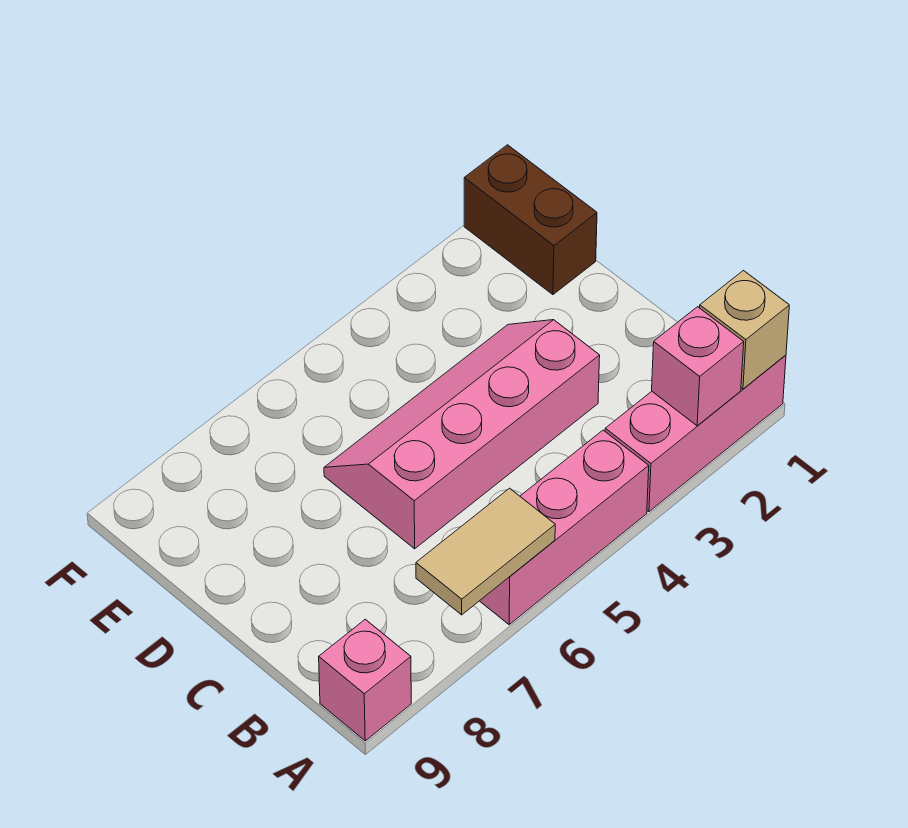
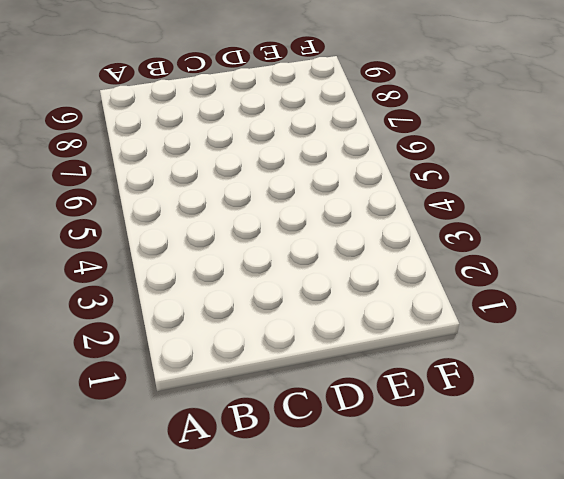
none -> pink brick A1:A3 level 1
none -> pink brick A4:A6 level 1

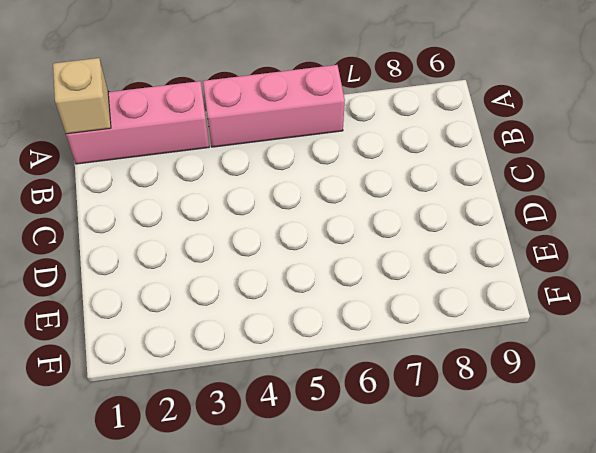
none -> pink brick A9 level 1
none -> pink slope C3:D6 level 1 top C

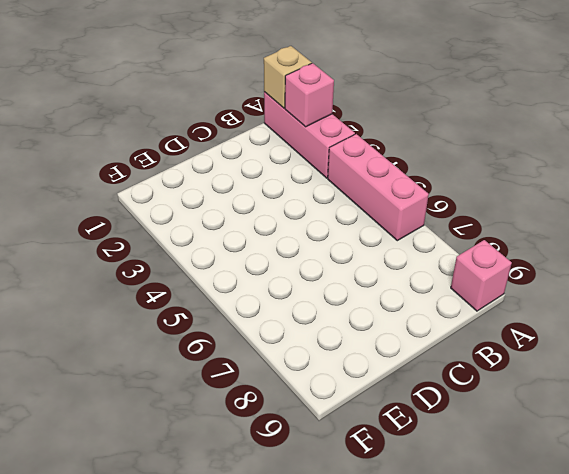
none -> pink slope C3:D6 level 1 top C
none -> brown brick E1:F1 level 1

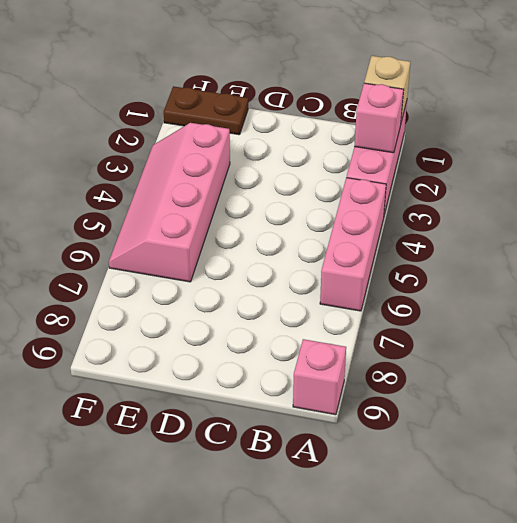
brown plate E1:F1 level 1 -> brown brick E1:F1 level 1
pink slope E3:F6 level 1 top E -> pink slope C3:D6 level 1 top C
none -> tan tile A6:A7 level 2

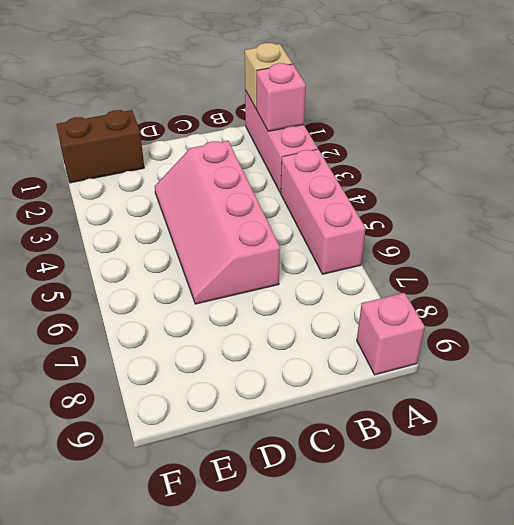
none -> tan tile A6:A7 level 2

